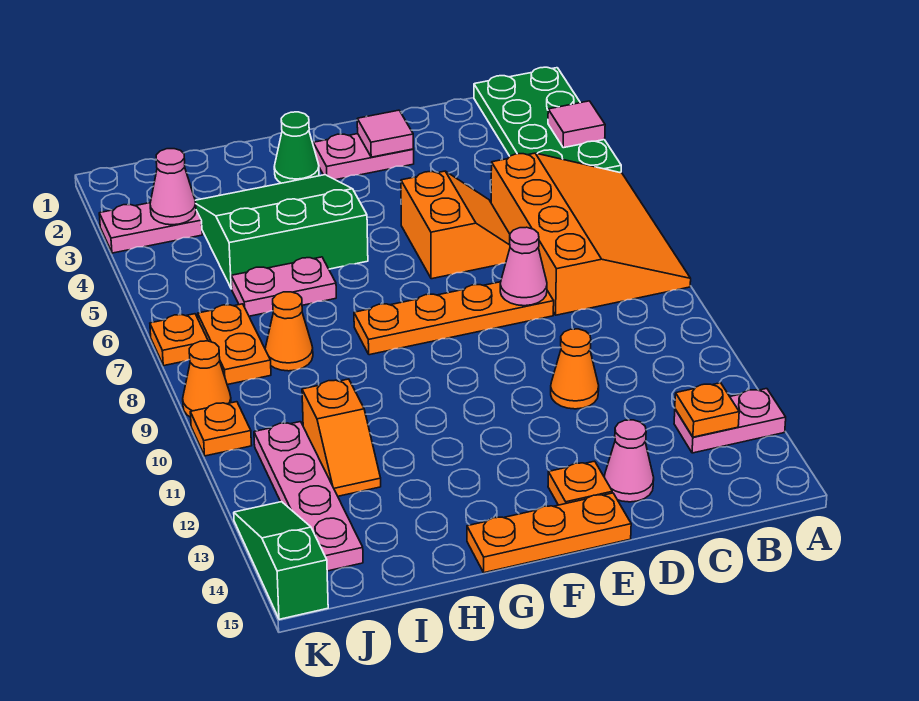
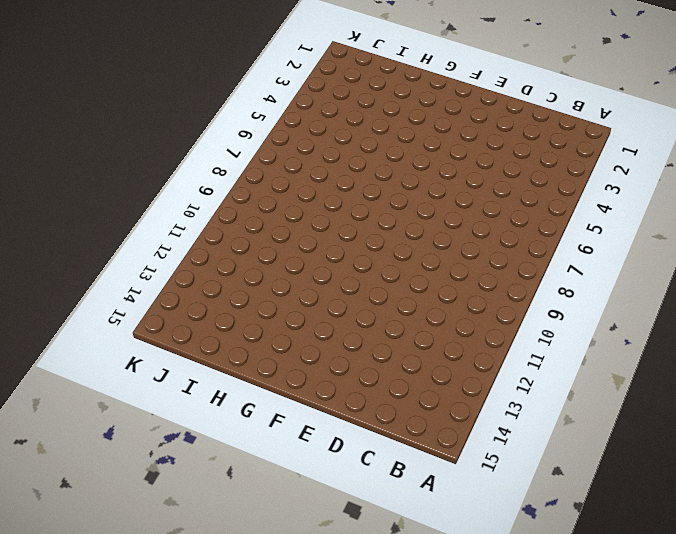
none -> green plate A1:B4 level 1
none -> orange slope A5:C8 level 1 top C
none -> pink plate A13:B13 level 1

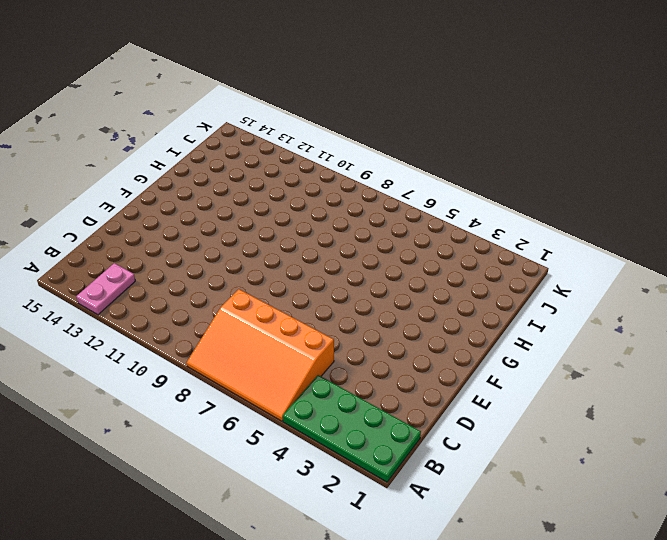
none -> orange slope D5:E6 level 1 top E
none -> orange plate D8:G8 level 1
none -> orange cone D11 level 1

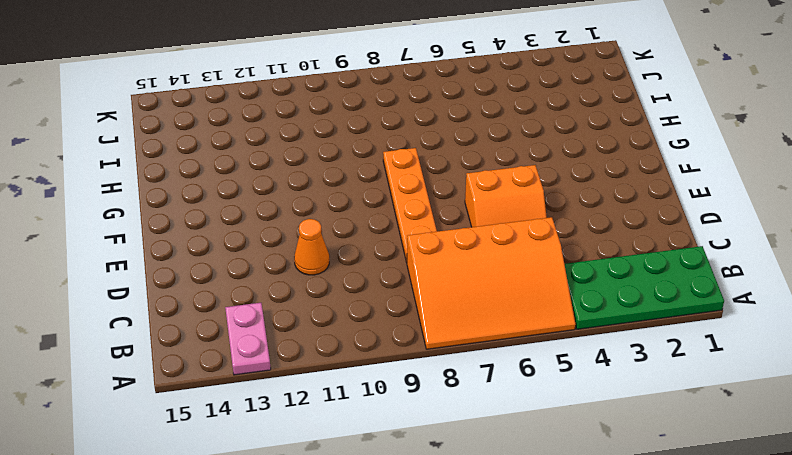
none -> pink cone D14 level 1
none -> pink plate E2:F2 level 1
none -> orange plate E14 level 1

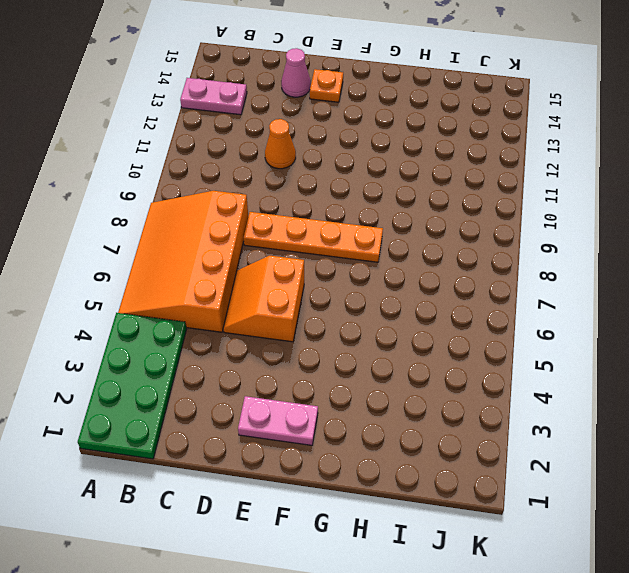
none -> orange plate E15:G15 level 1
none -> green cone G2 level 1
none -> green slope G3:I5 level 1 top 5

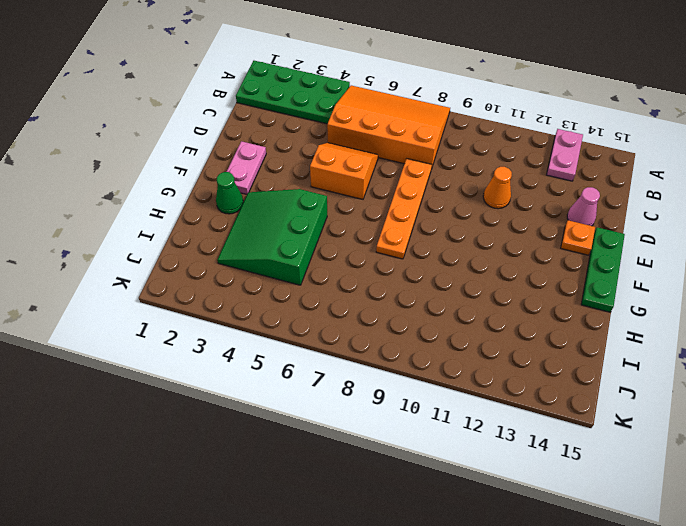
green plate E15:G15 level 1 -> orange plate E15:G15 level 1
none -> pink plate H6:I6 level 1
none -> orange cone I8 level 1
none -> orange slope I11:I12 level 1 top 11

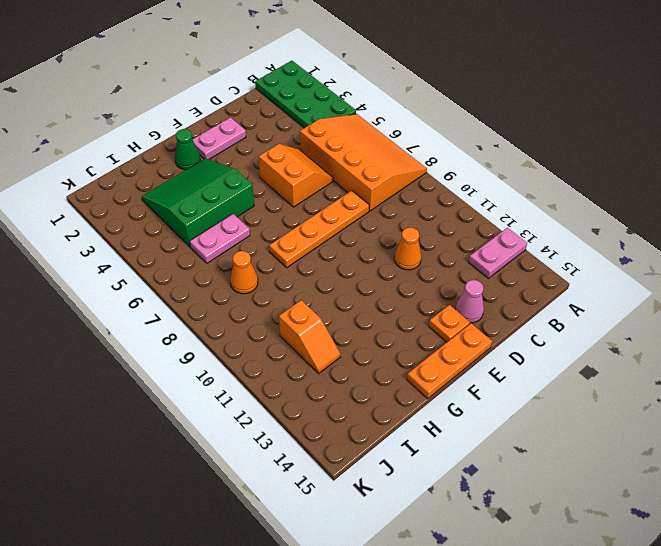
none -> pink plate J3:K3 level 1
none -> orange plate J7:J8 level 1
none -> pink plate J11:J14 level 1

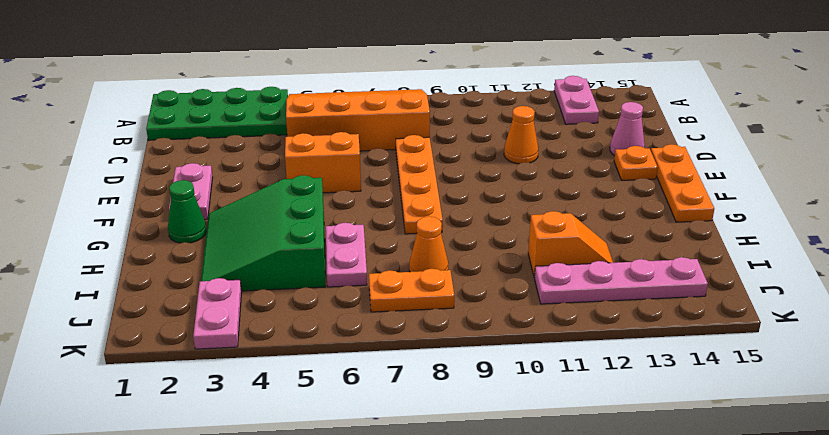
none -> orange plate K7 level 1
none -> orange cone K9 level 1
none -> orange plate K10 level 1

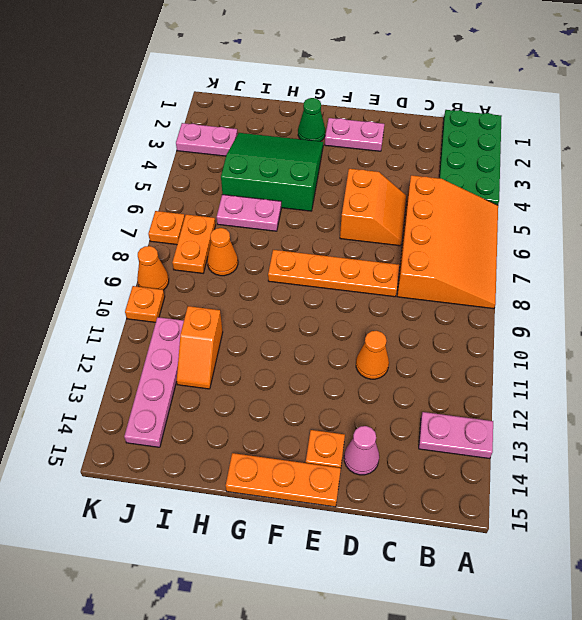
none -> green slope K13:K15 level 1 top 15
none -> pink tile A3 level 2
none -> orange plate B13 level 2

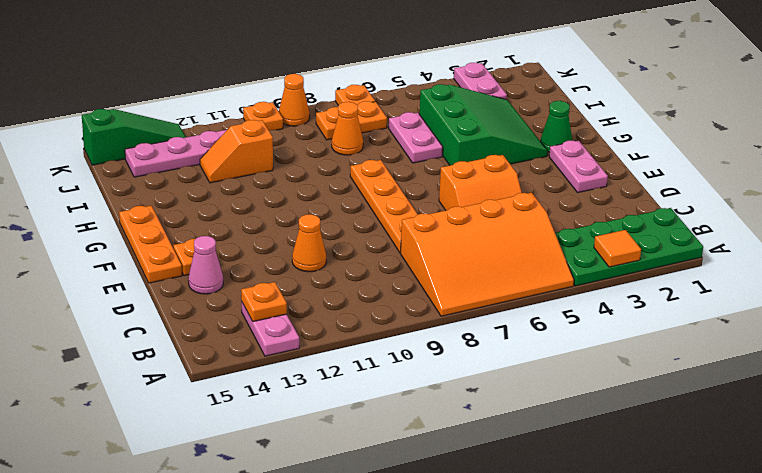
orange tile A3 level 2 -> pink tile A3 level 2
none -> pink cone D8 level 2
none -> pink tile E2 level 2
none -> pink cone J3 level 2

